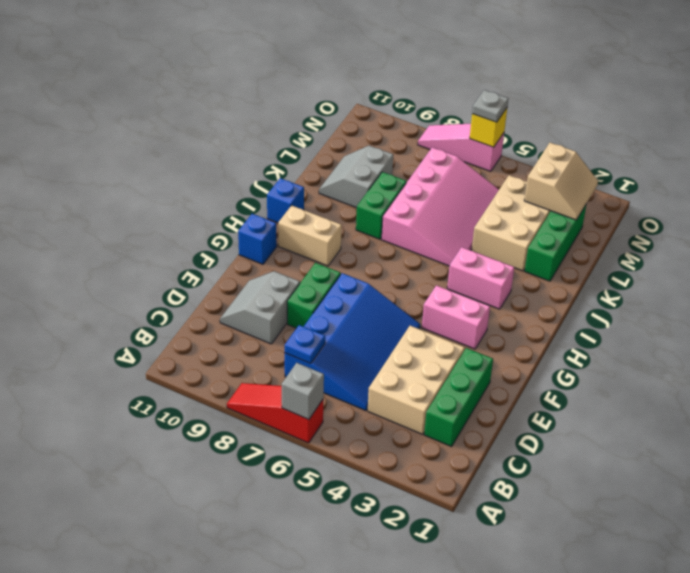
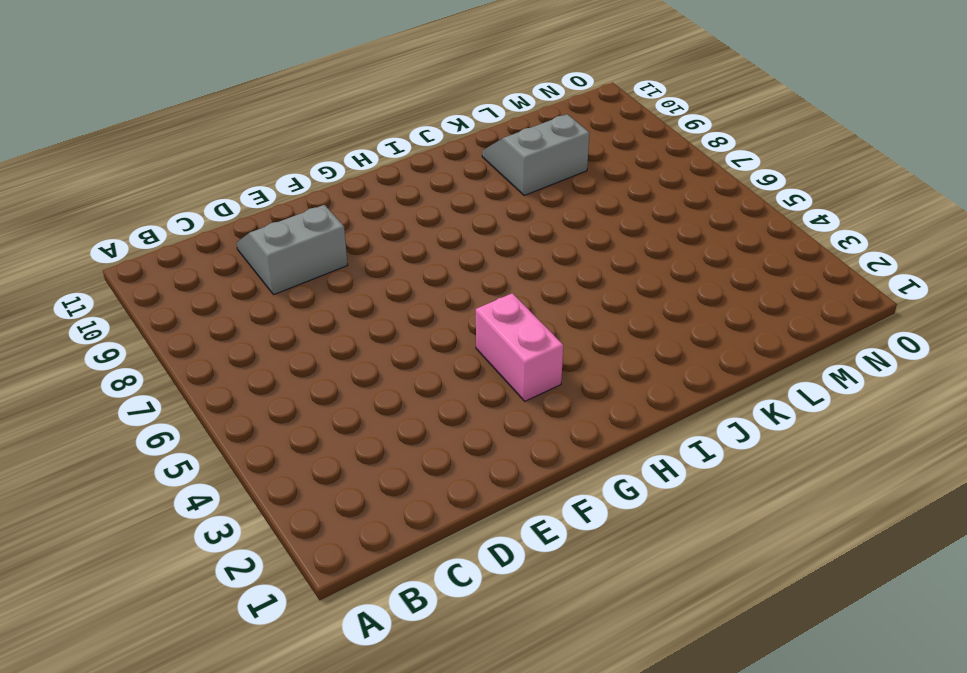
none -> red slope A6:A8 level 1 top 6
none -> green brick C2:E2 level 1
none -> tan brick C3:E4 level 1

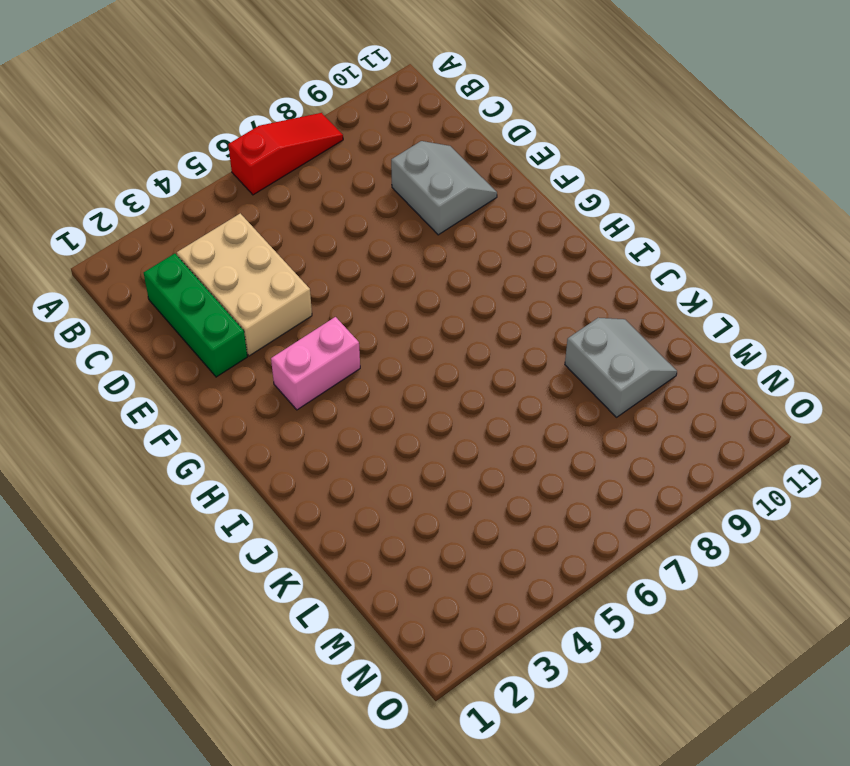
none -> blue slope C5:F7 level 1 top 7
none -> green brick E8:F8 level 1
none -> blue brick G11 level 1

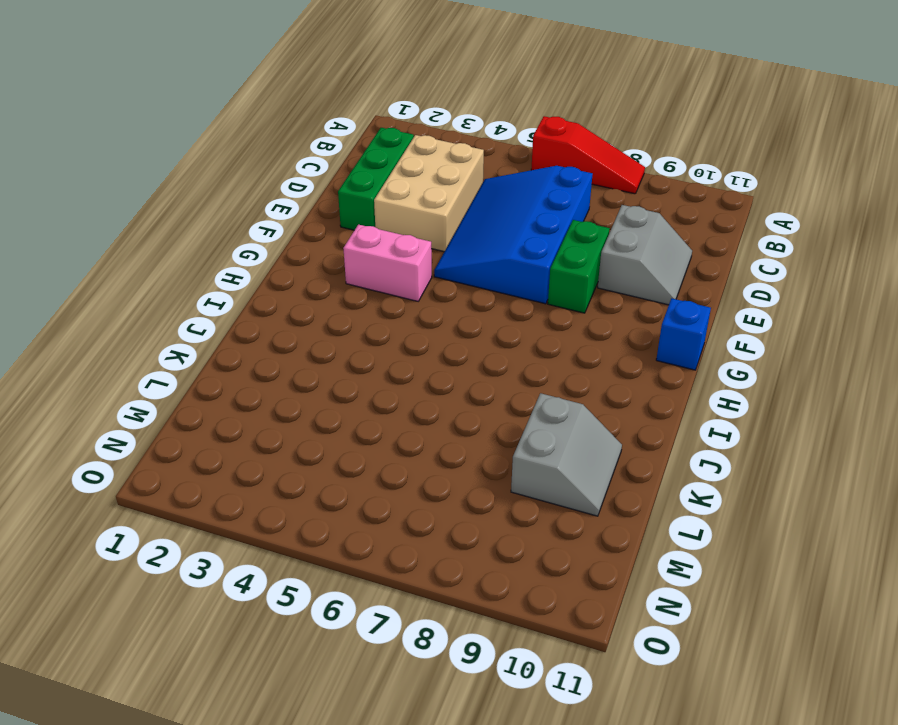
none -> tan brick H9:H10 level 1
none -> pink brick I3:I4 level 1
none -> blue brick I11 level 1

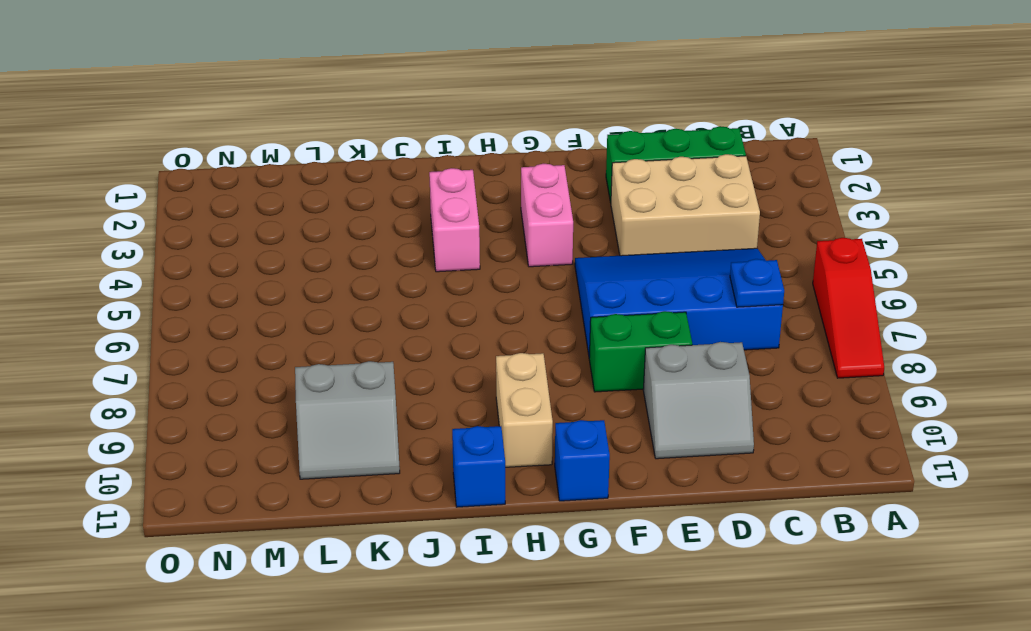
none -> pink slope J5:M7 level 1 top 7
none -> green brick J8:K8 level 1
none -> green brick K2:M2 level 1

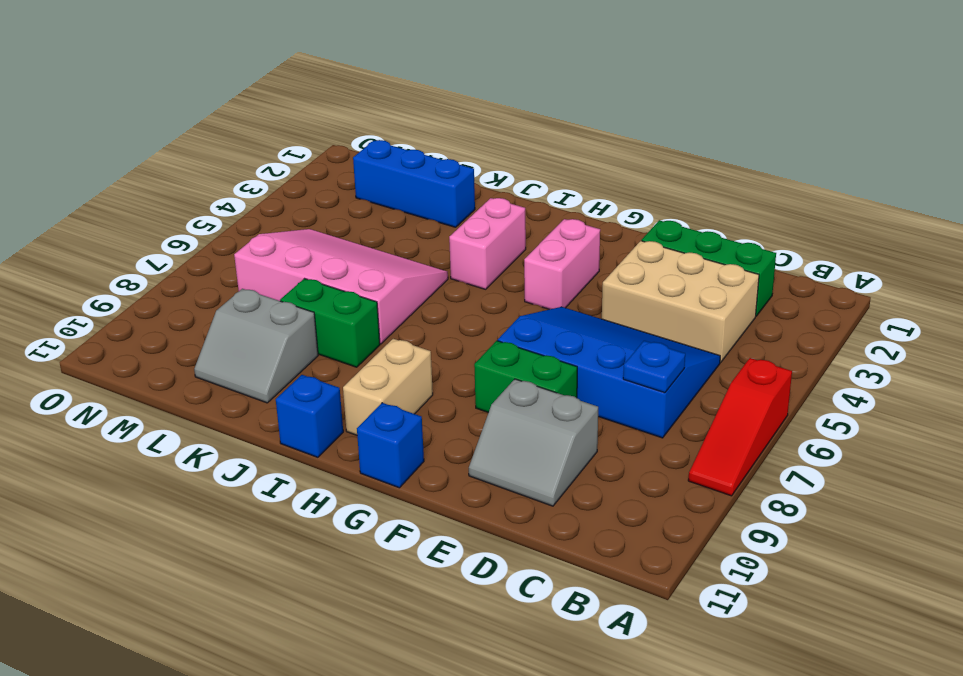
blue brick K2:M2 level 1 -> green brick K2:M2 level 1
none -> tan brick K3:M4 level 1
none -> pink slope O6:O8 level 1 top 6
none -> grey brick A6 level 2

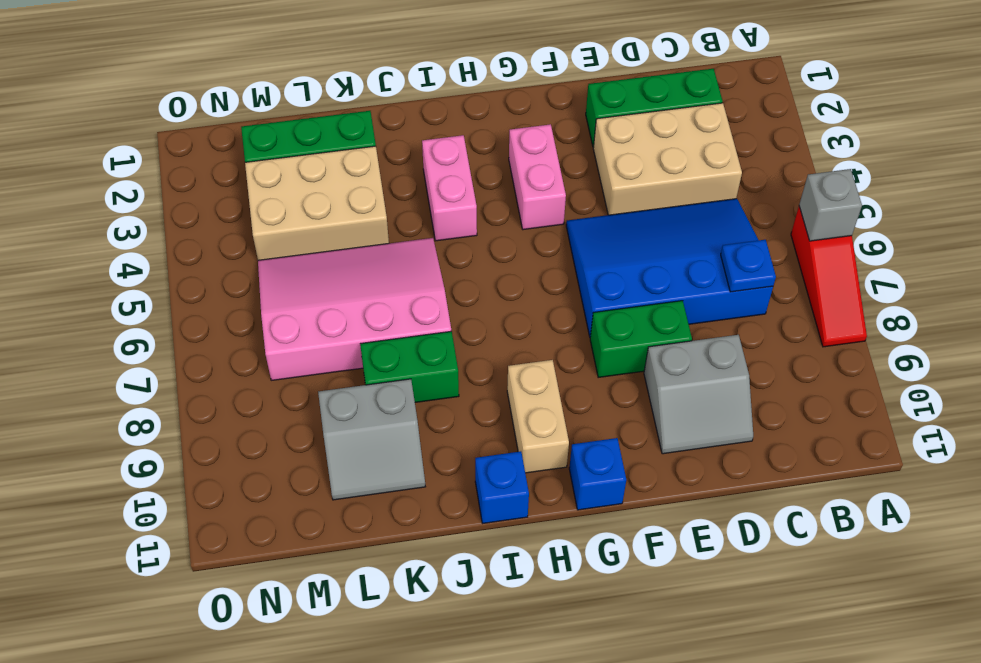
none -> pink slope O6:O8 level 1 top 6
none -> tan slope M2:N3 level 2 top 3
none -> yellow brick O6 level 2

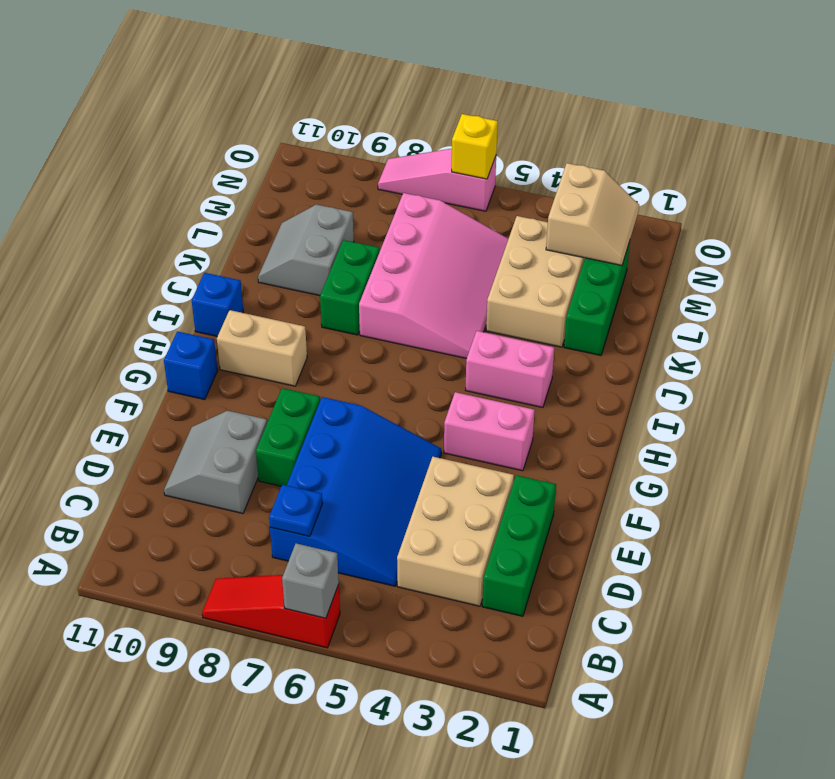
none -> grey plate O6 level 3

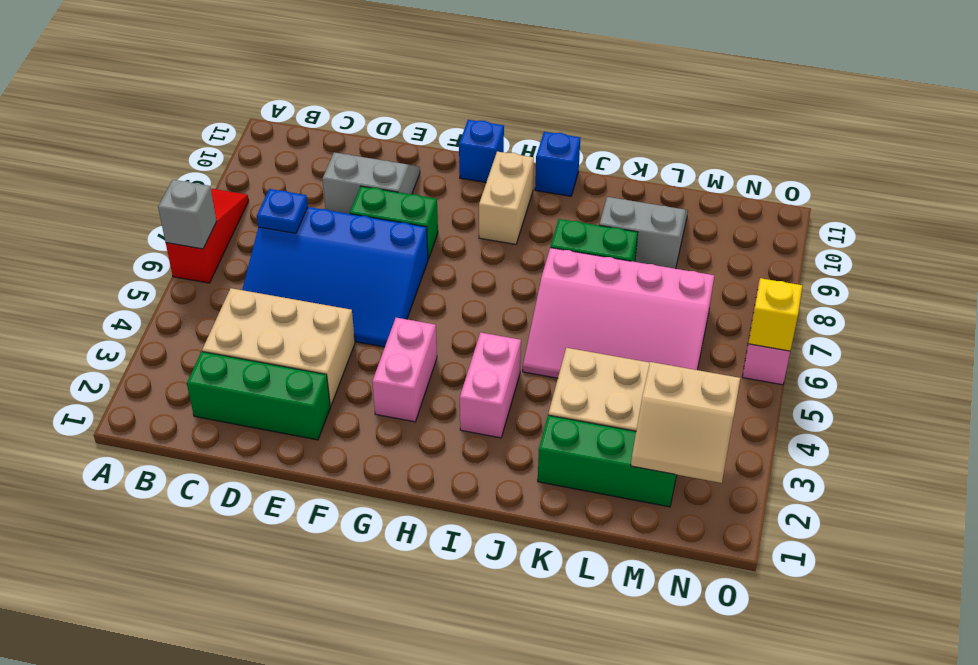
none -> grey plate O6 level 3

